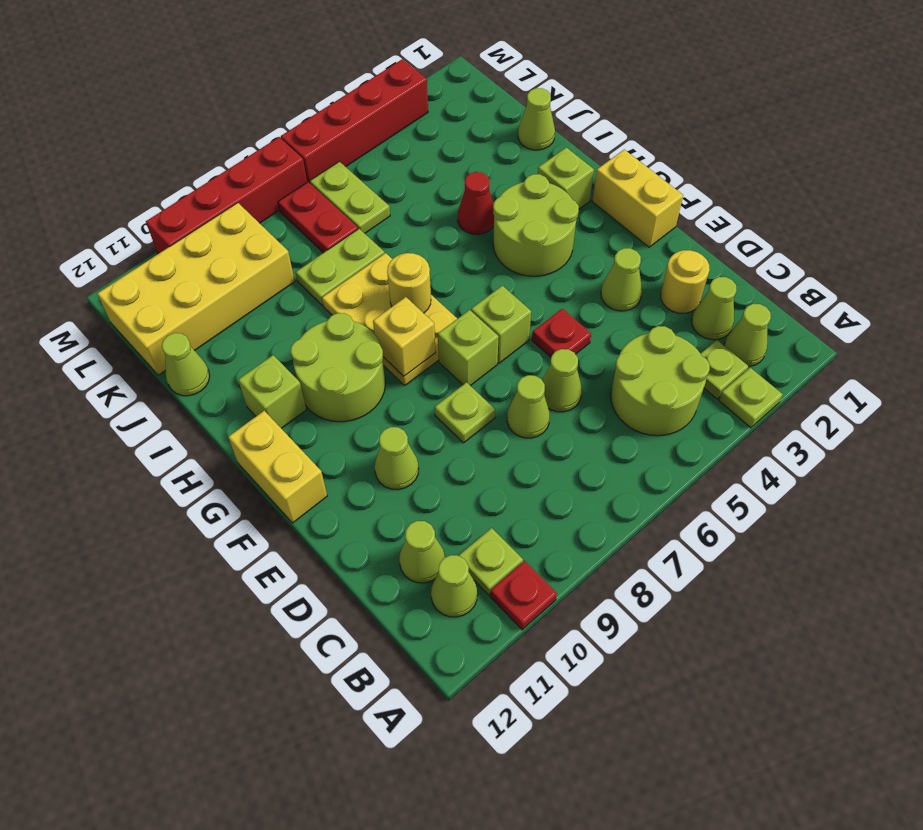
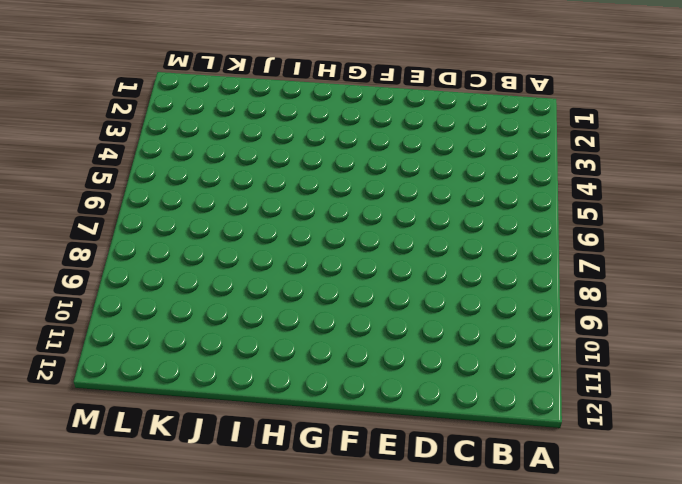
none -> lime plate A3 level 1
none -> red plate A10 level 1
none -> lime cone B2 level 1
none -> lime plate B3 level 1

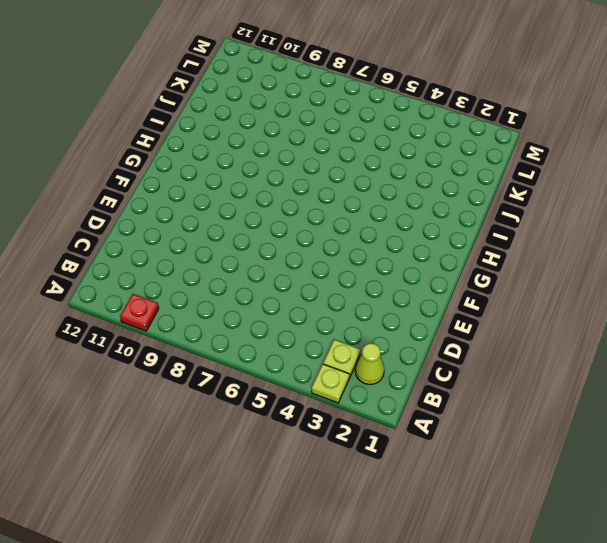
none -> lime round brick B4:C5 level 1
none -> lime plate B10 level 1
none -> lime cone B11 level 1
none -> lime cone C2 level 1

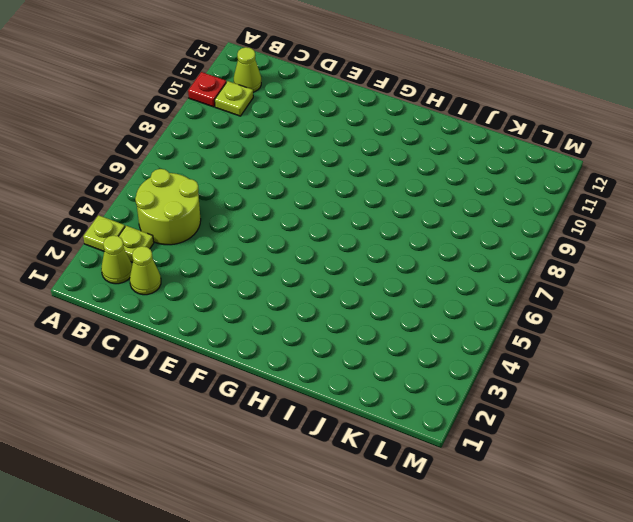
none -> lime cone C11 level 1
none -> yellow round brick D2 level 1
none -> lime cone D6 level 1
none -> lime cone D7 level 1

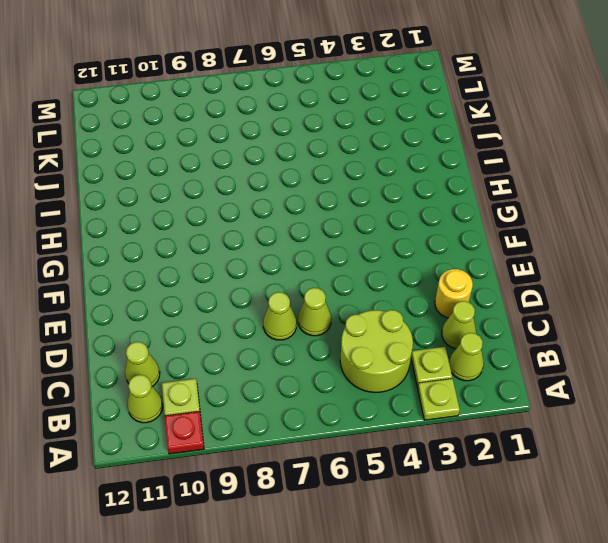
none -> lime cone E3 level 1
none -> red plate E5 level 1
none -> lime plate E8 level 1
none -> lime cone E10 level 1

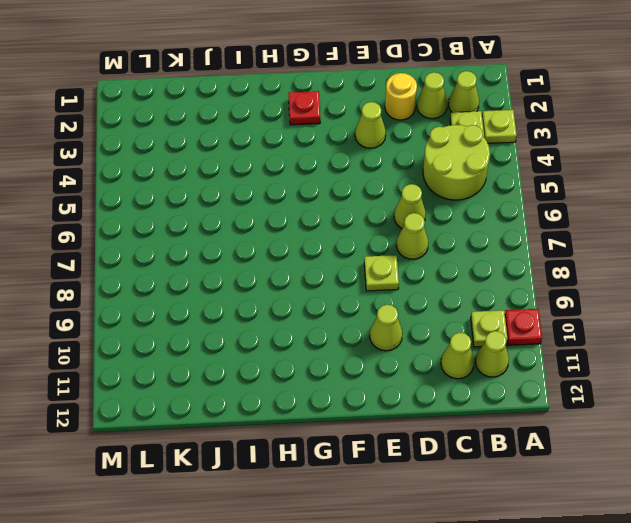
red plate G2 level 1 -> red plate E5 level 1
none -> yellow brick F1:G1 level 1
none -> lime brick F6 level 1
none -> lime brick F7 level 1
none -> yellow brick F12:G12 level 1

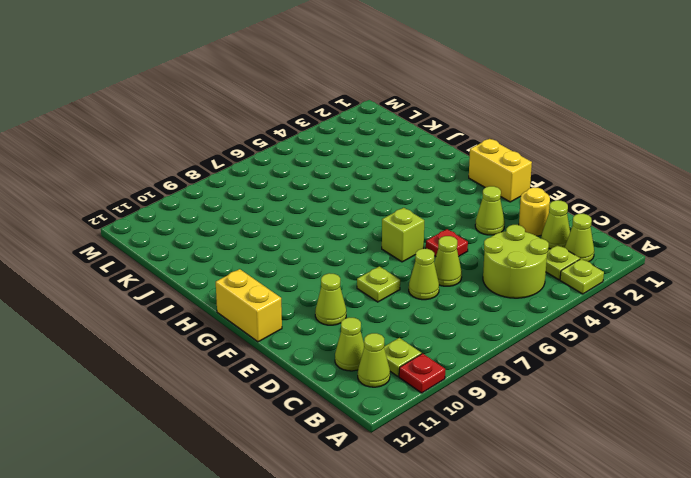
none -> lime brick F7 level 1
none -> lime round brick G3:H4 level 1
none -> yellow plate G7:I8 level 1
none -> lime round brick G9:H10 level 1

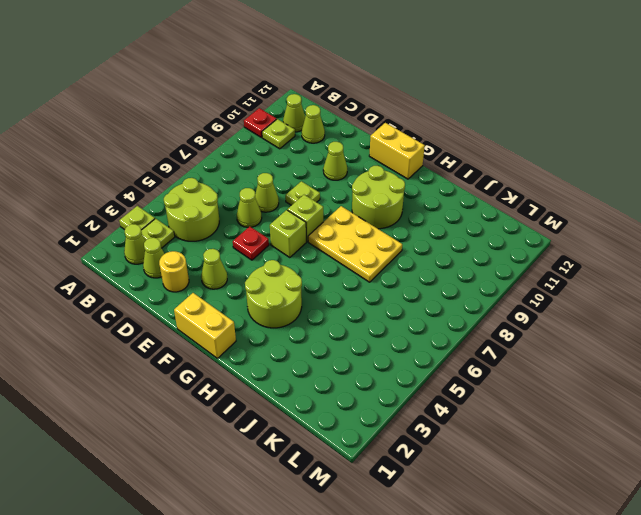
none -> lime brick H2 level 1
none -> lime brick H11 level 1
none -> red cone I4 level 1
none -> lime cone J1 level 1

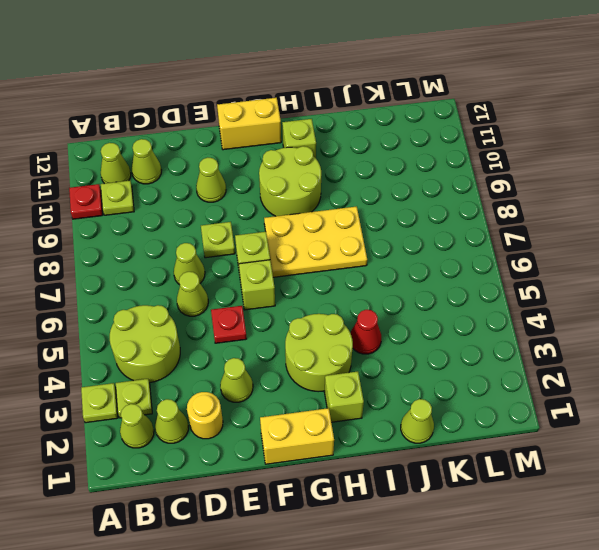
none -> lime plate J7:J8 level 1
none -> lime cone J12 level 1
none -> lime plate K6:L6 level 1
none -> red plate K7:L7 level 1

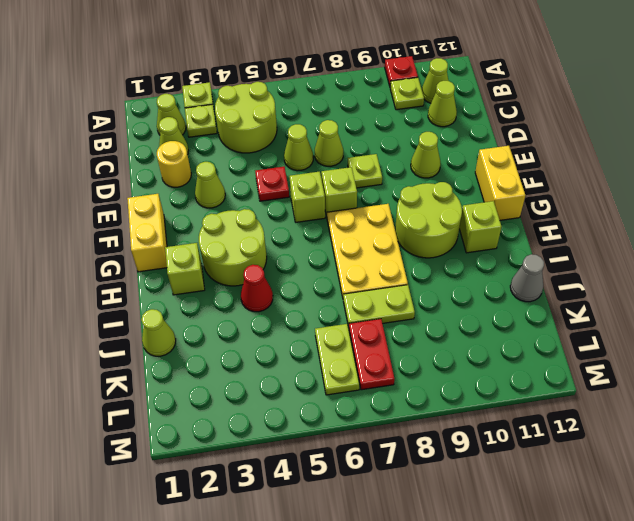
grey cone J12 level 1 -> lime cone J12 level 1
none -> yellow brick K9:L12 level 1
none -> red brick M3:M6 level 1
none -> red brick M7:M10 level 1
none -> yellow brick G8 level 2

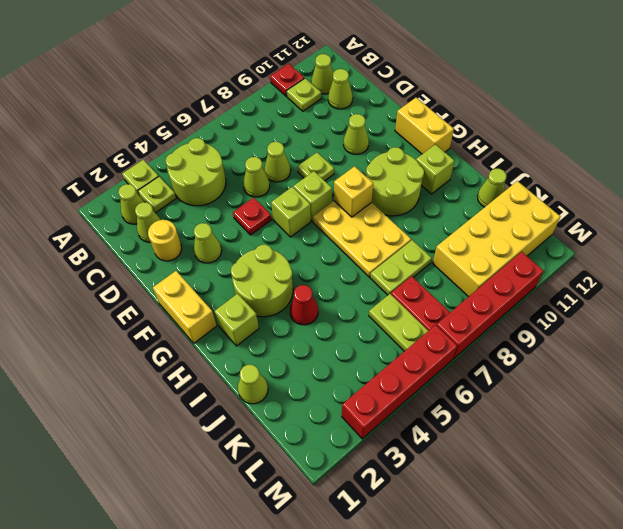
none -> yellow round brick H7 level 2

